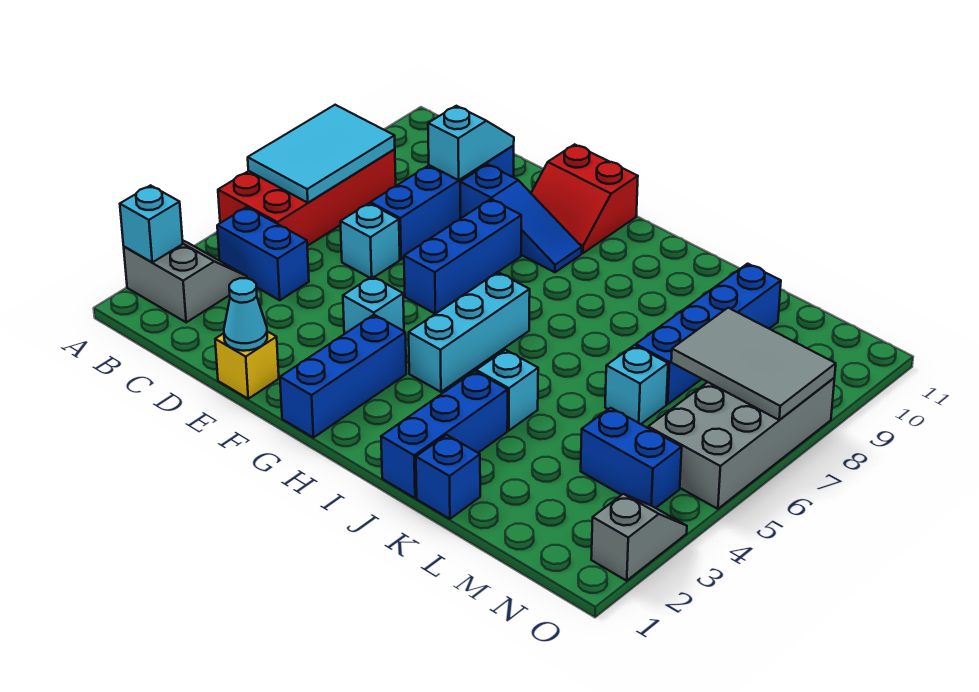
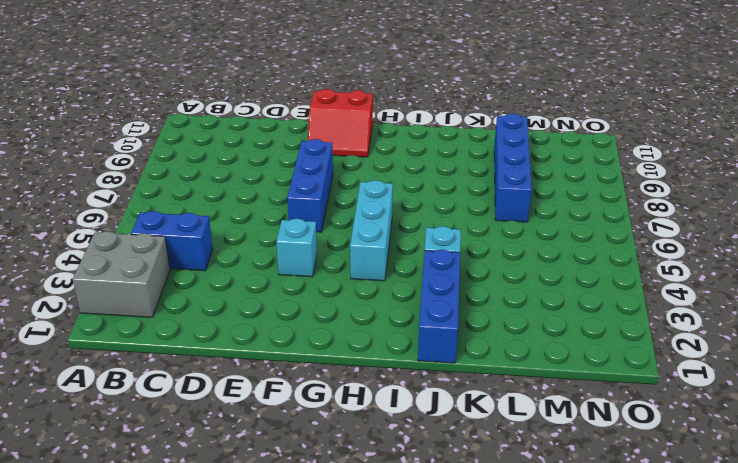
grey brick A2:B3 level 1 -> grey slope A2:B3 level 1 top 2
none -> red brick A5:B8 level 1
none -> cyan brick D6 level 1
none -> blue brick D7:D10 level 1

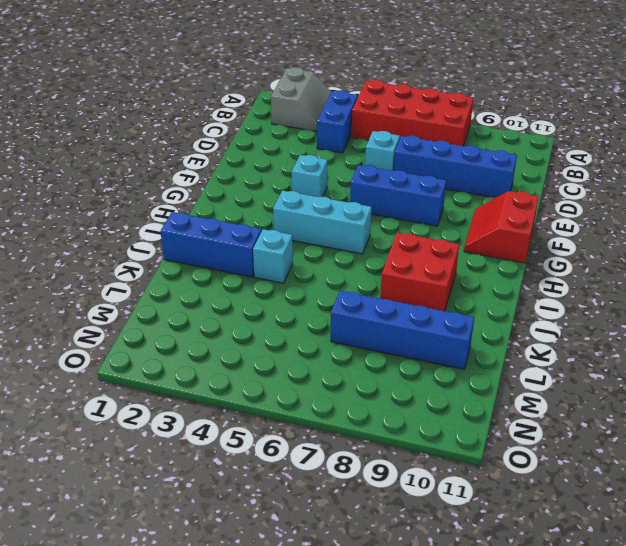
red brick I8:J9 level 1 -> none
none -> yellow brick E1 level 1
none -> blue slope E9:G9 level 1 top E
none -> blue brick G1:G3 level 1

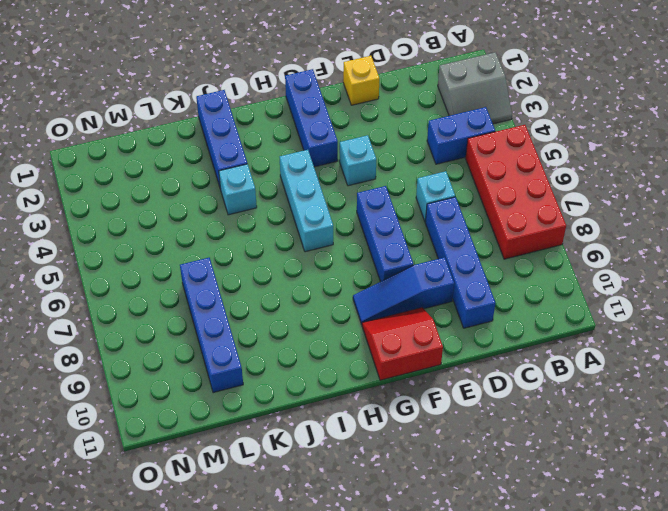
none -> blue brick K1 level 1
none -> cyan brick L6 level 1
none -> blue brick M4:N4 level 1

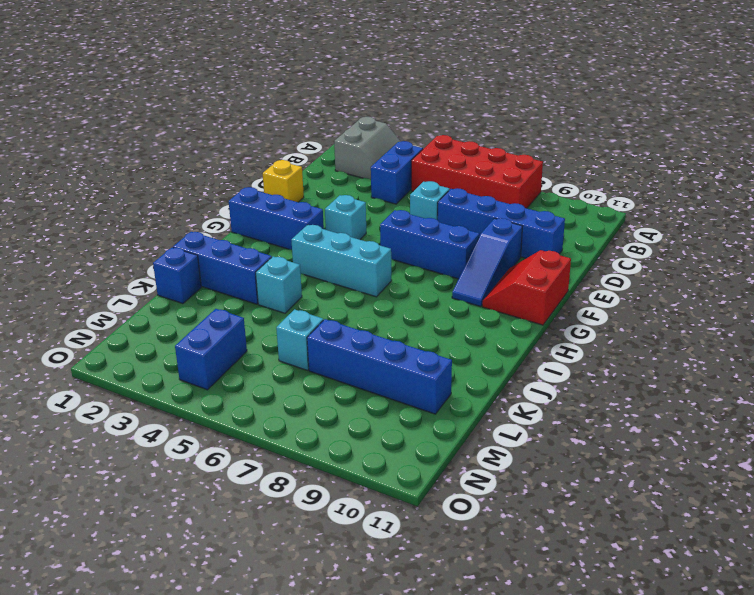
none -> grey brick N5:O8 level 1
none -> grey slope O2:O3 level 1 top 2
none -> cyan brick A2 level 2

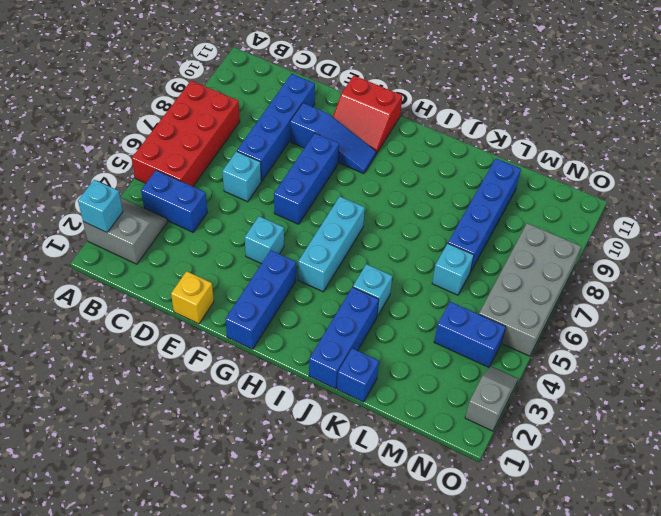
none -> cyan tile A6:B8 level 2
none -> cyan slope D9:D10 level 2 top 9
none -> cyan cone E1 level 2

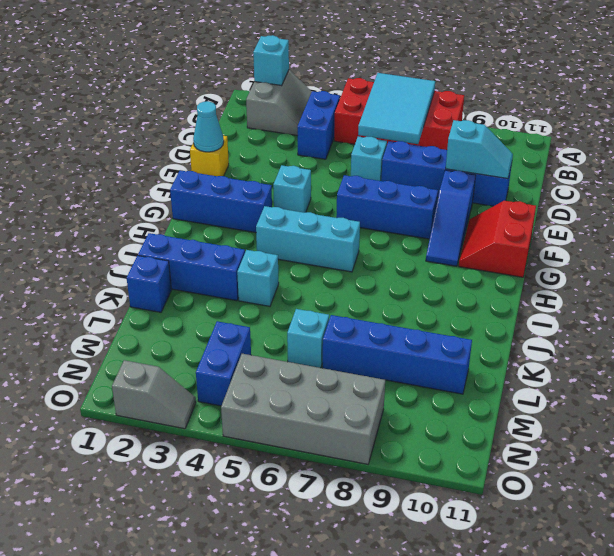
cyan tile A6:C7 level 2 -> cyan tile A6:B8 level 2
none -> grey tile M7:O8 level 2

